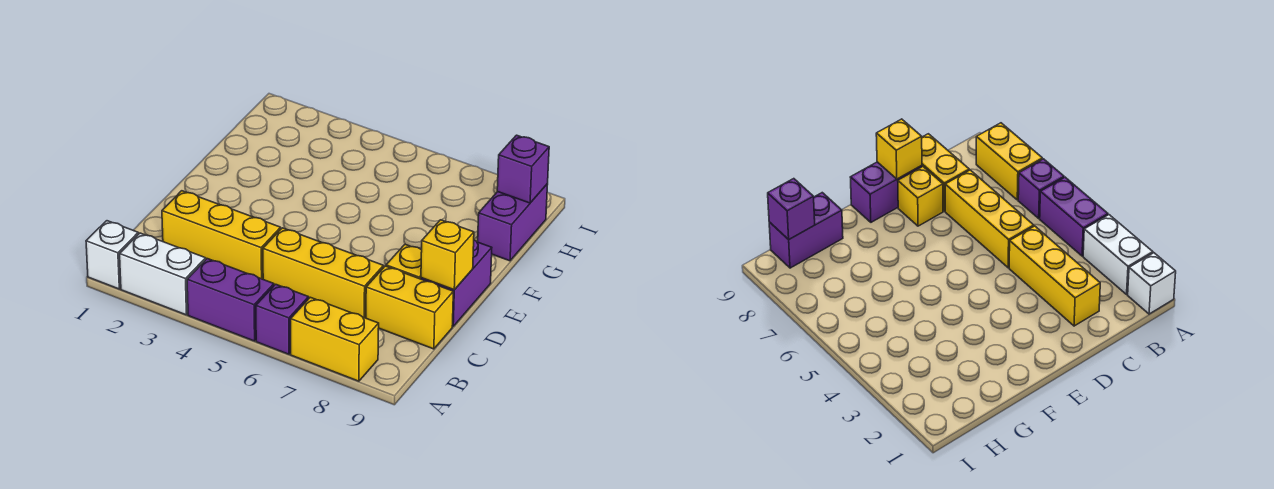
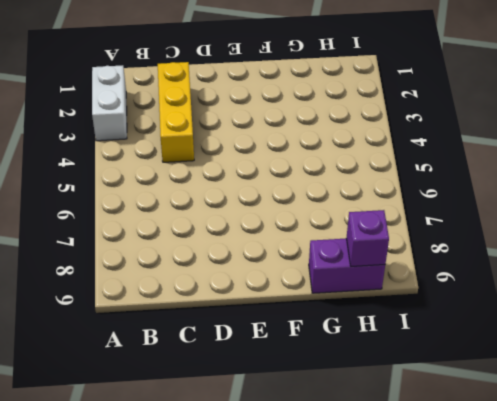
none -> white brick A1 level 1
none -> purple brick A4:A5 level 1
none -> purple brick A6 level 1

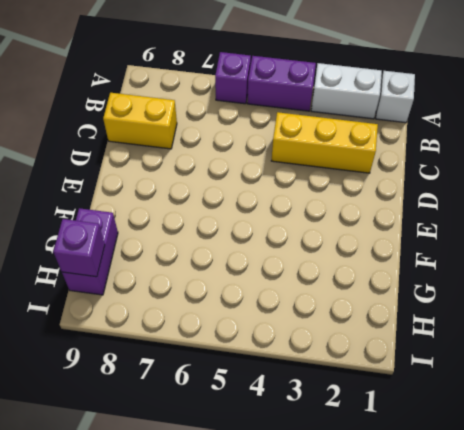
none -> yellow brick A7:A8 level 1
none -> yellow brick C5:C7 level 1
none -> yellow brick D8 level 1

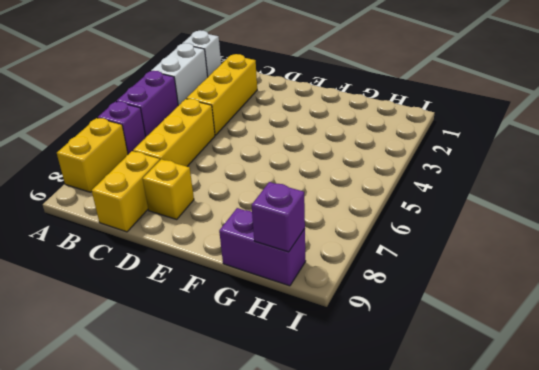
none -> purple brick D9:E9 level 1
none -> yellow brick D9 level 2

